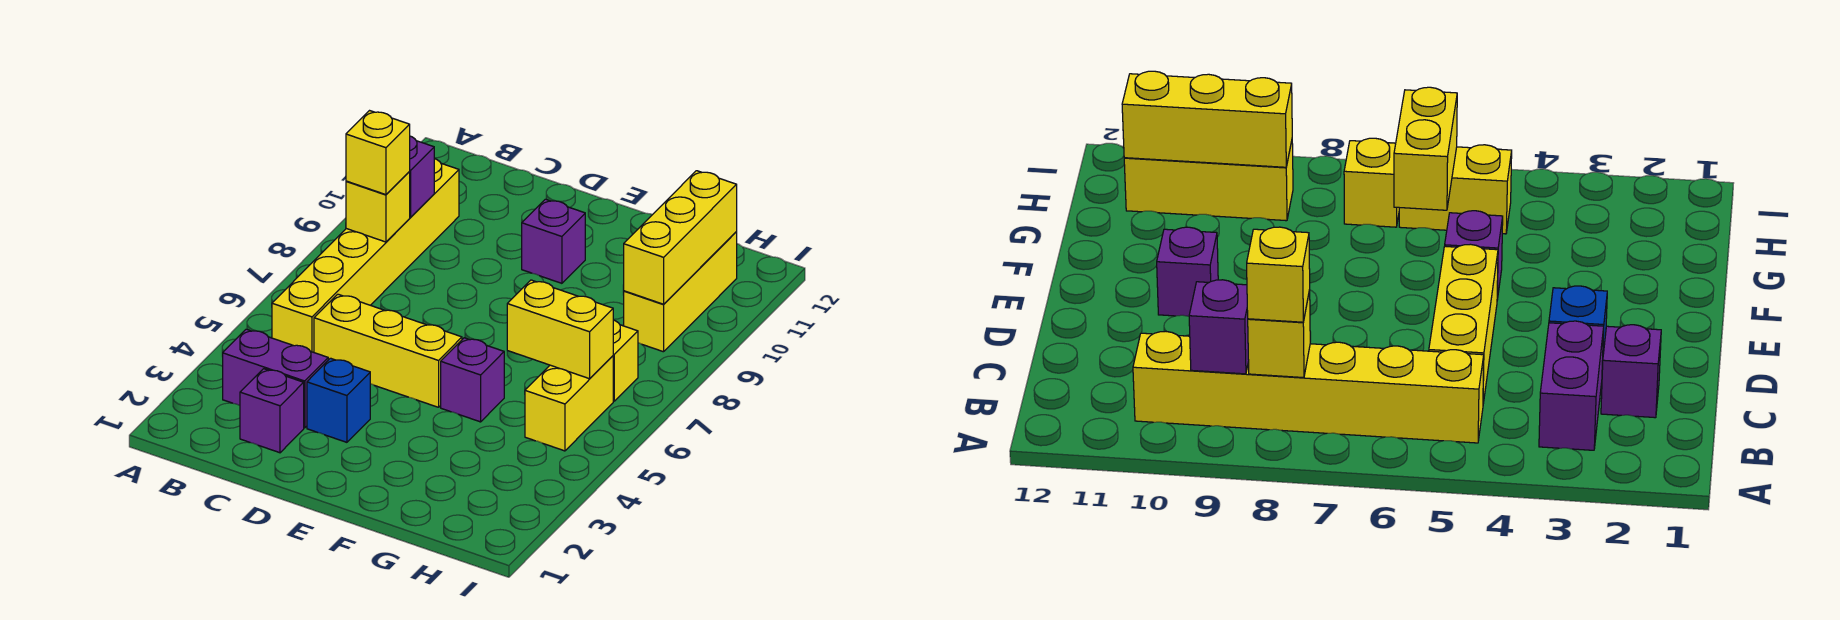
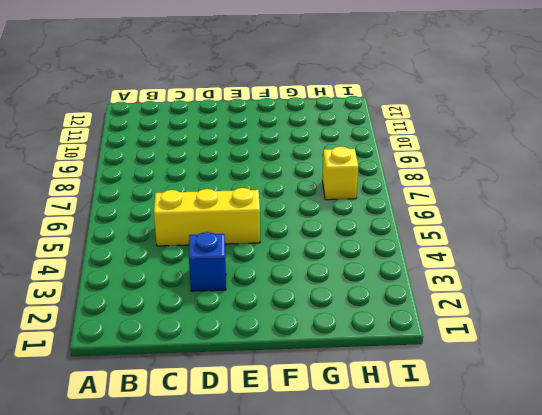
none -> purple brick B3:C3 level 1
none -> yellow brick B5:B10 level 1
none -> purple brick C2 level 1

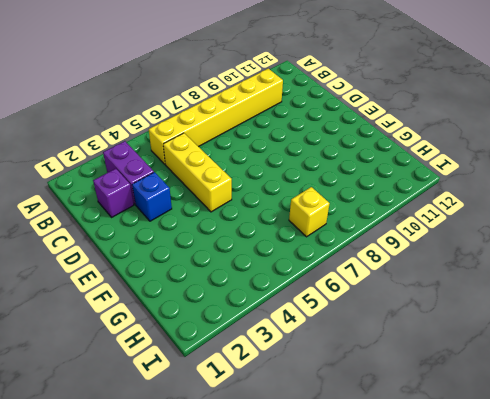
none -> purple brick E10 level 1
none -> purple brick F5 level 1
none -> yellow brick H5:H6 level 1

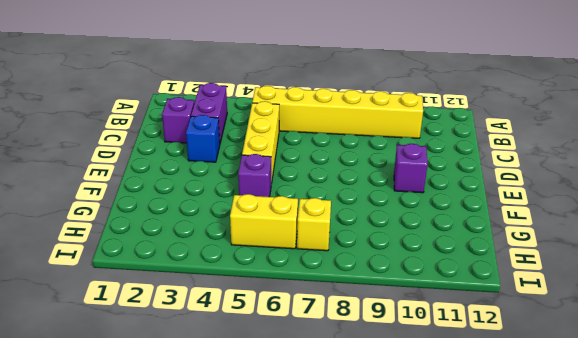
none -> yellow brick H9:H11 level 1
none -> yellow brick B8 level 2
none -> purple brick B9 level 2

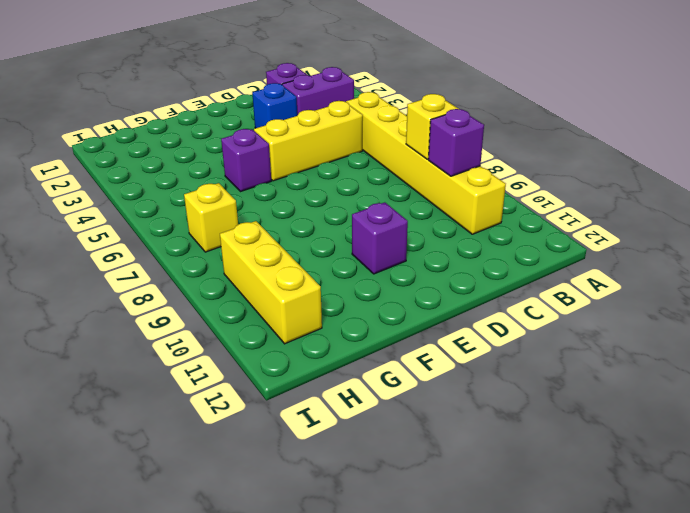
none -> yellow brick H5:H6 level 1
none -> yellow brick G6:H6 level 2
none -> yellow brick H9:H11 level 2

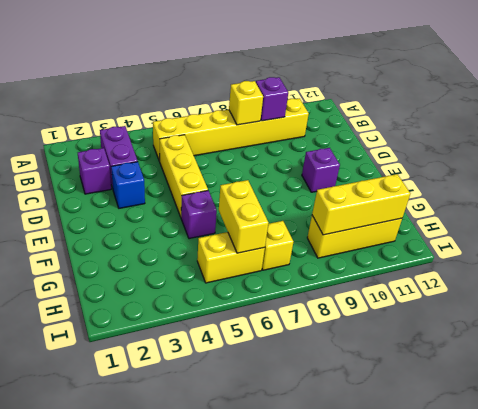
none -> yellow brick B8 level 3

